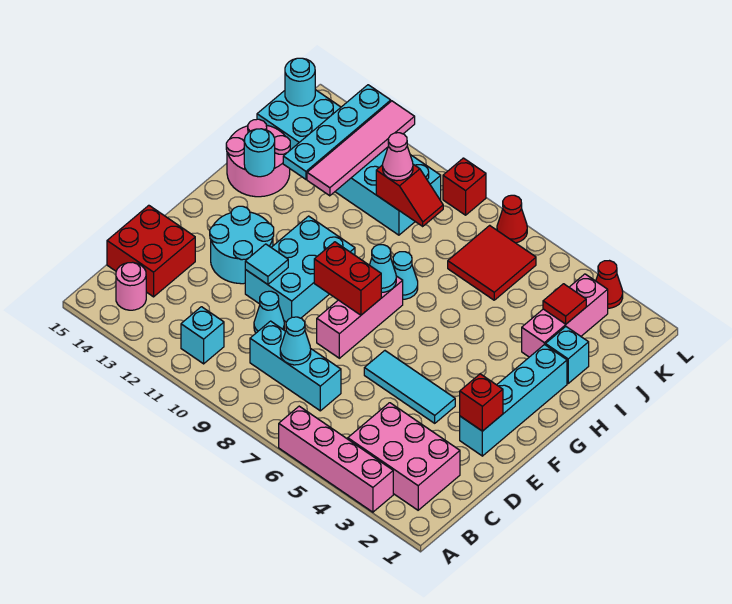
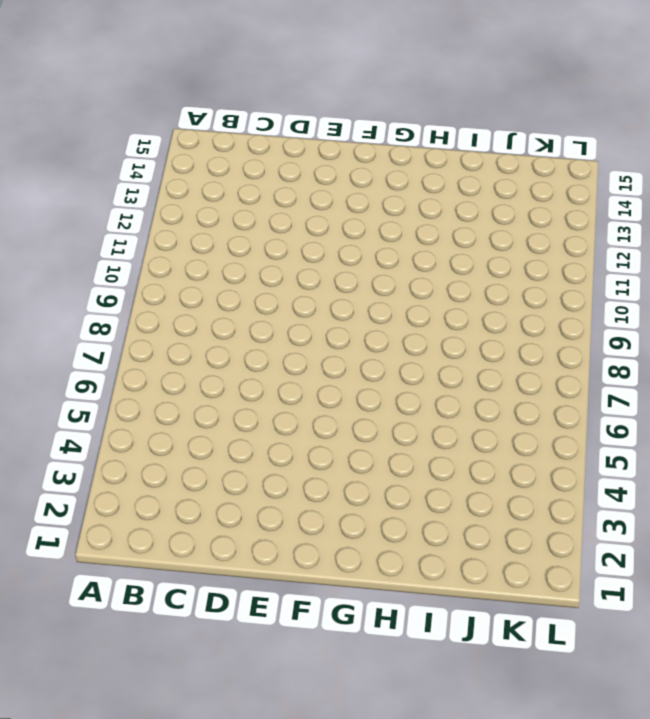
none -> pink brick A3:A6 level 1
none -> pink brick B2:C4 level 1
none -> cyan brick B11 level 1
none -> pink round brick B14 level 1

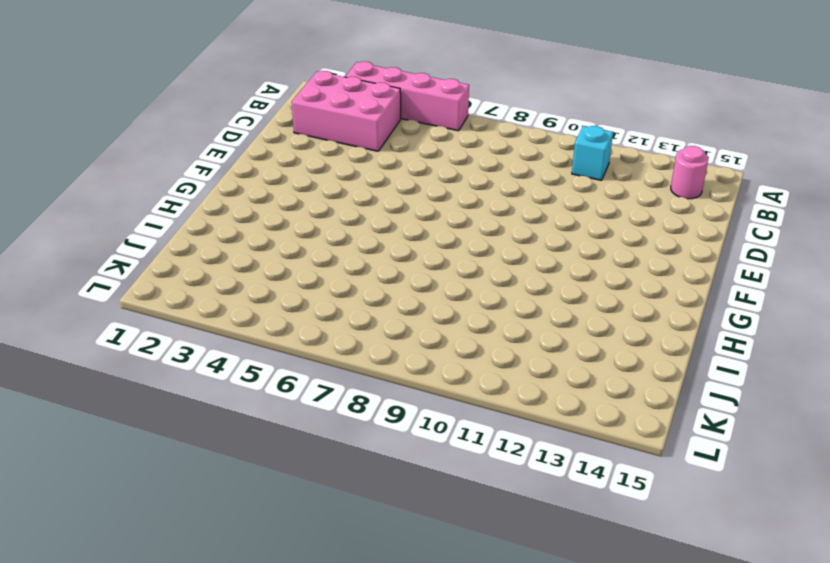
none -> cyan brick C7:C9 level 1
none -> red brick C14:D15 level 1
none -> cyan cone D10 level 1
none -> cyan brick E2:H2 level 1

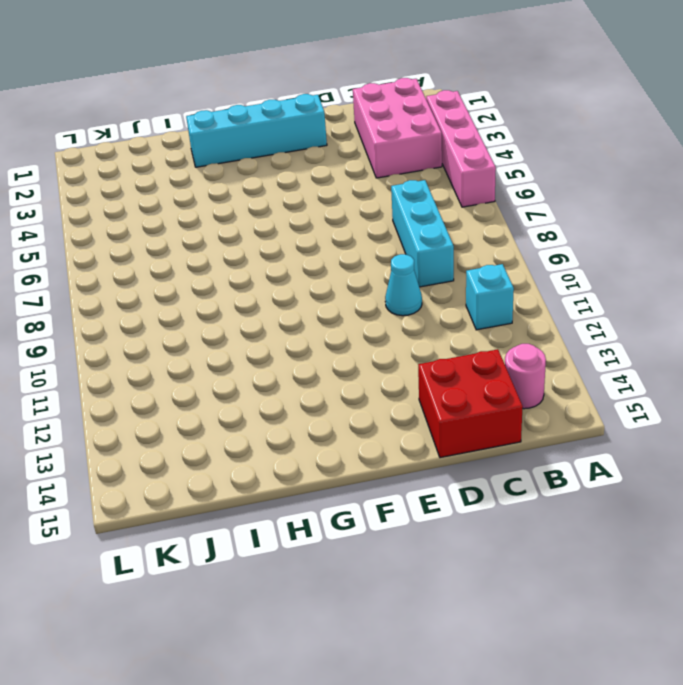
none -> cyan tile E4:E6 level 1
none -> pink brick E8:G8 level 1
none -> cyan brick E10:G11 level 1
none -> cyan round brick E12:F13 level 1

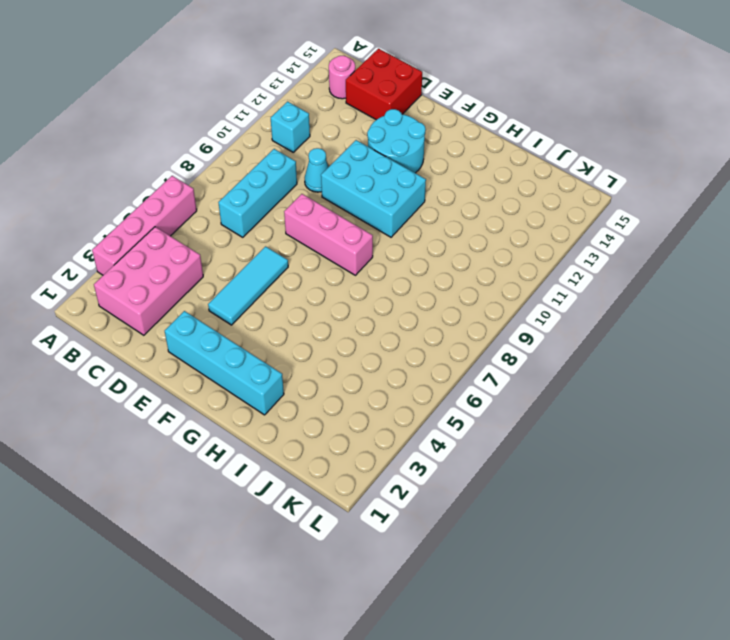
none -> cyan cone H8 level 1
none -> pink round brick H14:I15 level 1
none -> cyan brick I2 level 1
none -> pink brick I3:K3 level 1

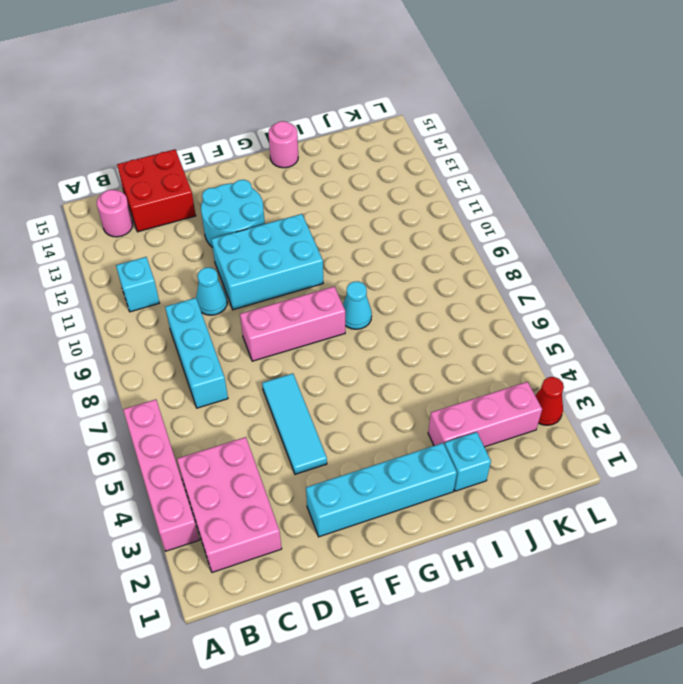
pink round brick H15 level 1 -> pink round brick H14:I15 level 1
none -> red tile J6:K7 level 1
none -> cyan brick J10:K15 level 1
none -> red cone L7 level 1
none -> red brick L9 level 1

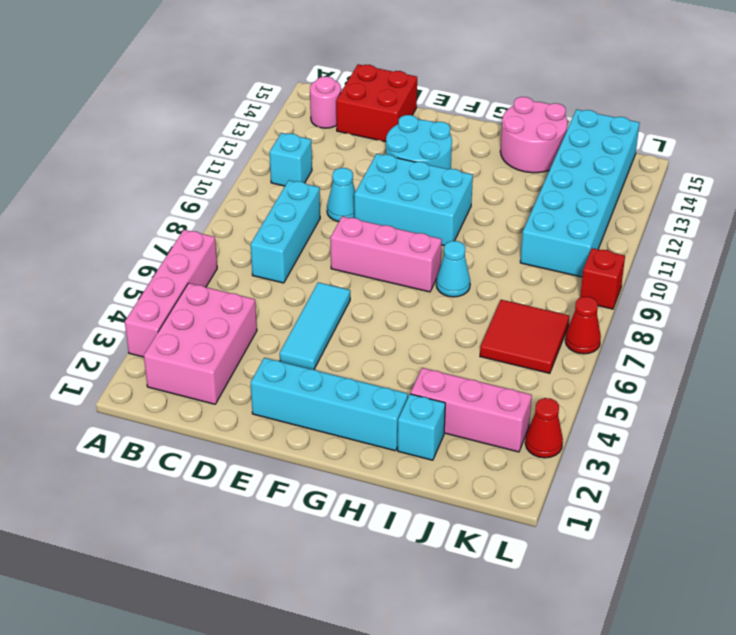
none -> cyan cone C8 level 2
none -> red brick E2 level 2
none -> cyan tile E11 level 2
none -> red brick F8:F9 level 2

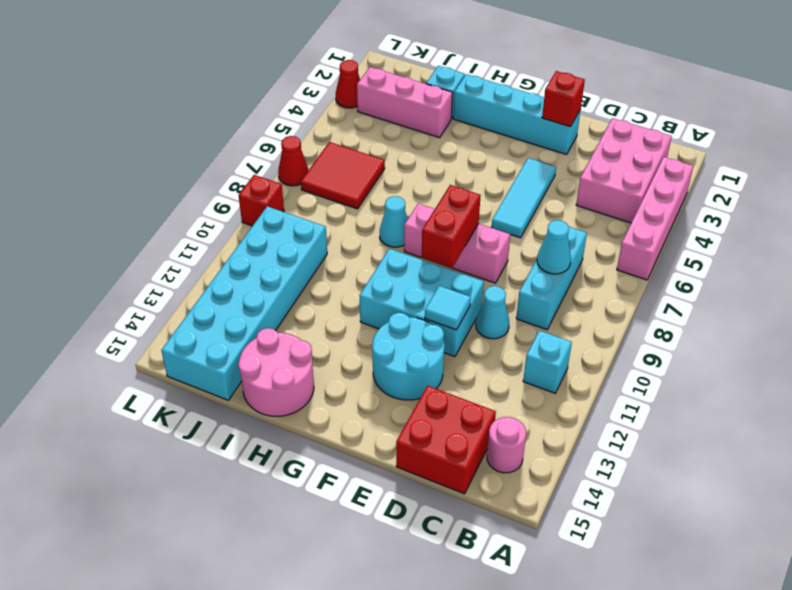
none -> cyan cone G8 level 2
none -> cyan round brick H14 level 2
none -> pink tile I12:L12 level 2
none -> cyan plate I13:L13 level 2

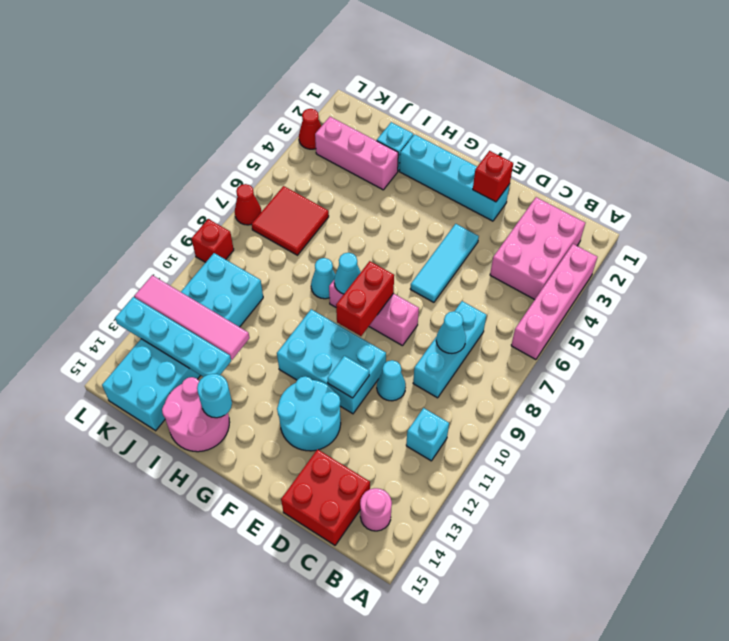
none -> red tile J3 level 2
none -> red slope J9:J10 level 2 top 10
none -> cyan round brick K15 level 2
none -> pink cone J10 level 3

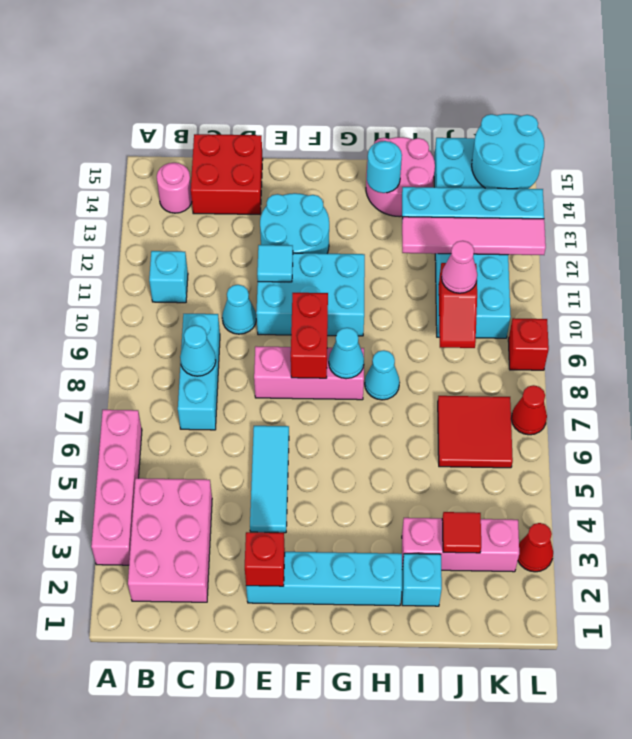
cyan round brick K14:L15 level 2 -> cyan round brick K15 level 2

